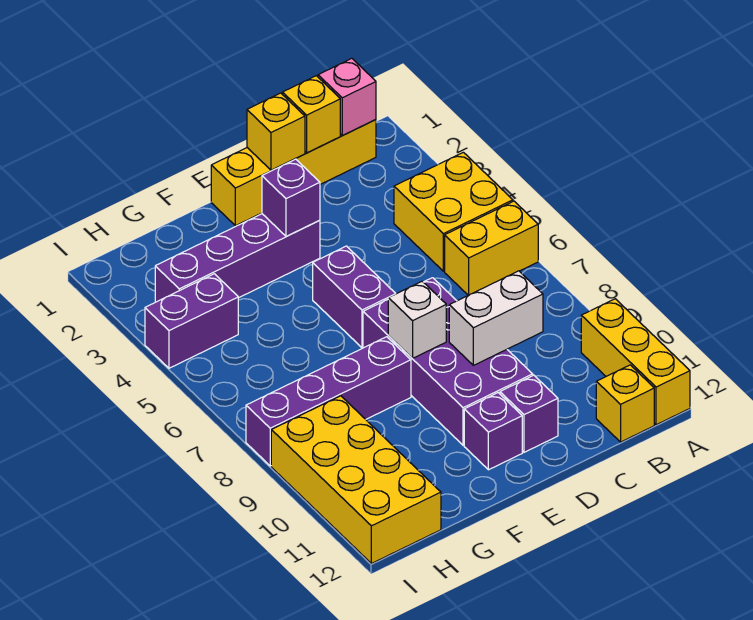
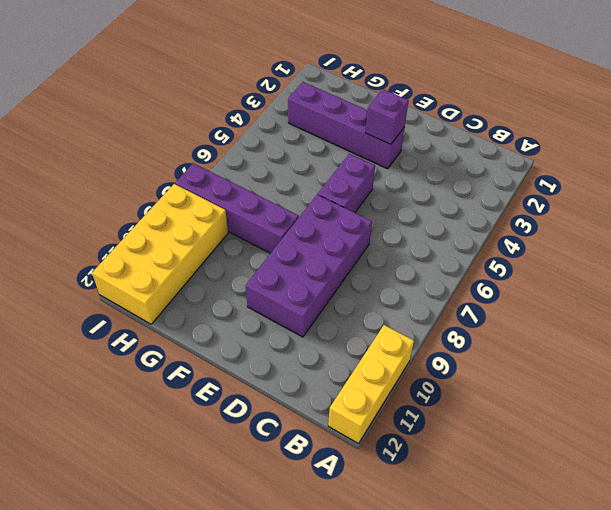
none -> yellow brick A4:B5 level 1
none -> yellow brick A6:B6 level 1
none -> yellow brick B1:E1 level 1

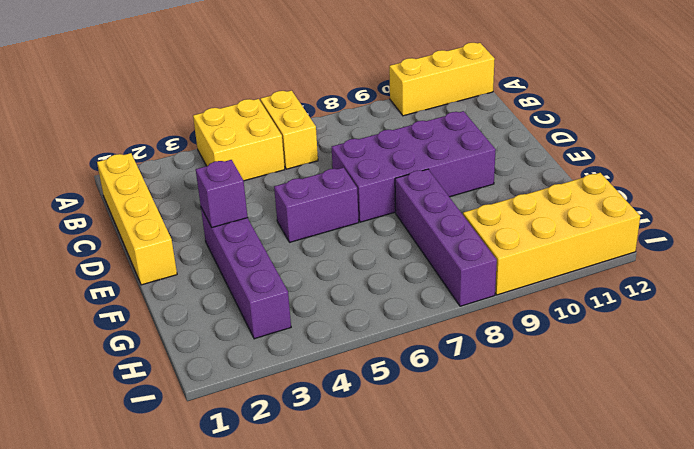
none -> yellow brick B12 level 1
none -> purple brick D11 level 1
none -> purple brick E11 level 1

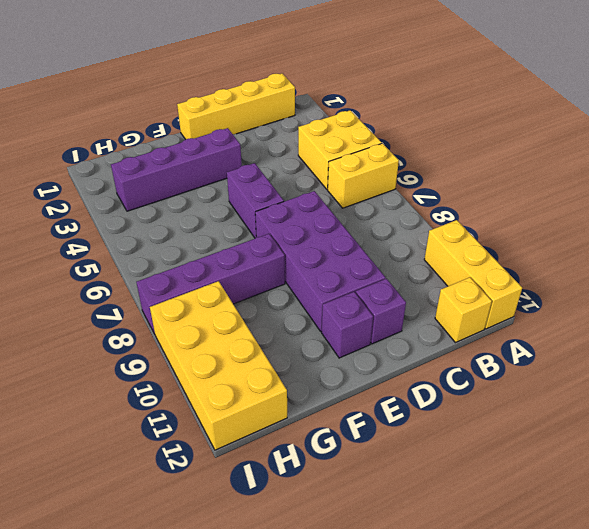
none -> purple brick H4:I4 level 1
none -> pink brick B1 level 2
none -> yellow brick C1 level 2

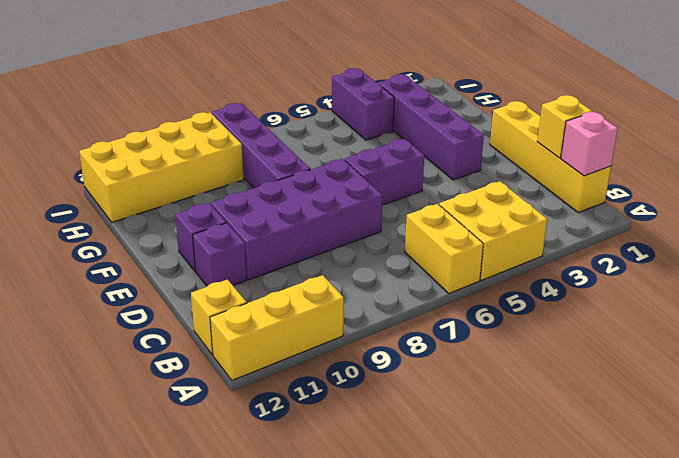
none -> white brick C9:D9 level 2
none -> yellow brick D1 level 2
none -> purple brick E3 level 2

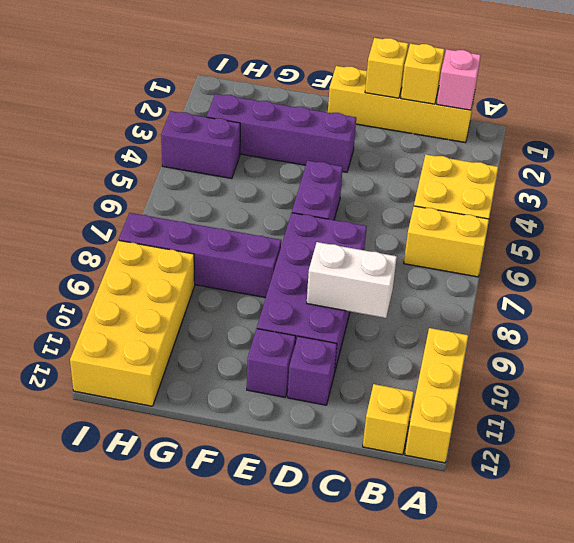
none -> purple brick E3 level 2
none -> white brick E8 level 2

